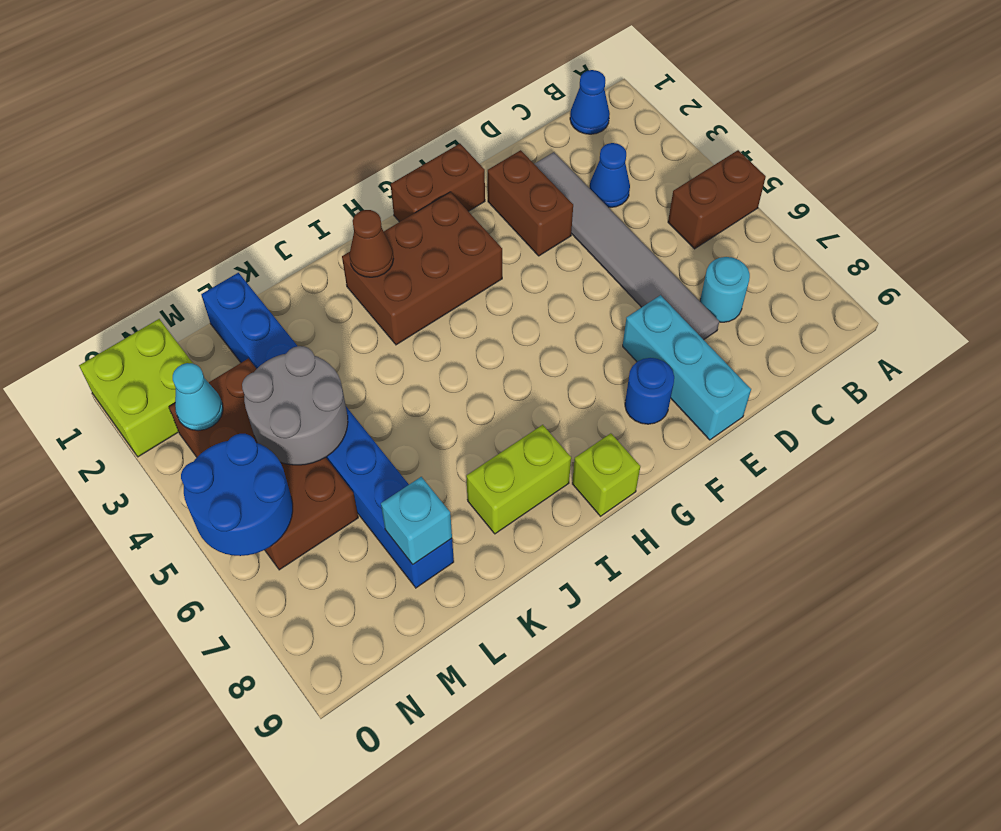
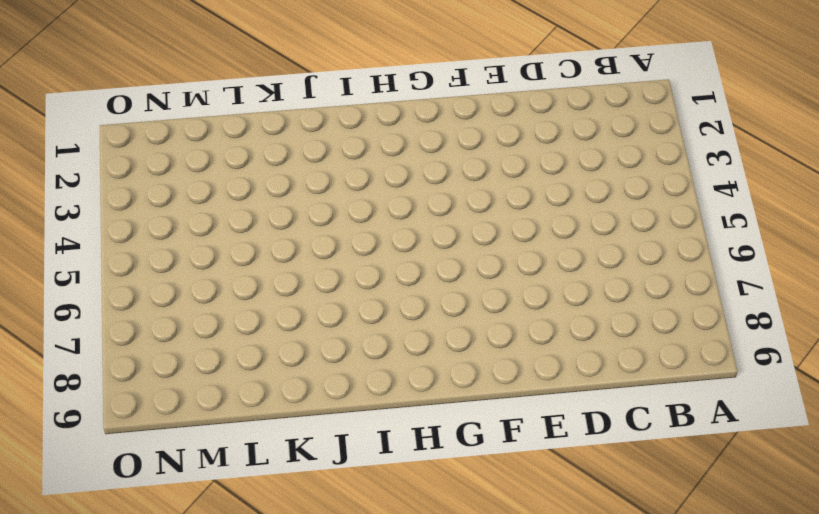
none -> brown brick A5:B5 level 1
none -> blue cone B1 level 1
none -> blue cone C3 level 1

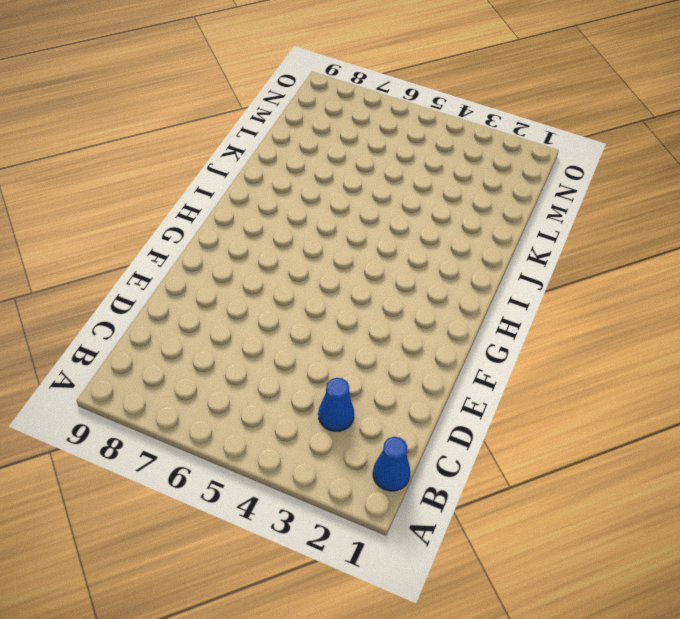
none -> brown brick A5:B5 level 1
none -> cyan round brick C7 level 1
none -> grey tile D2:D7 level 1

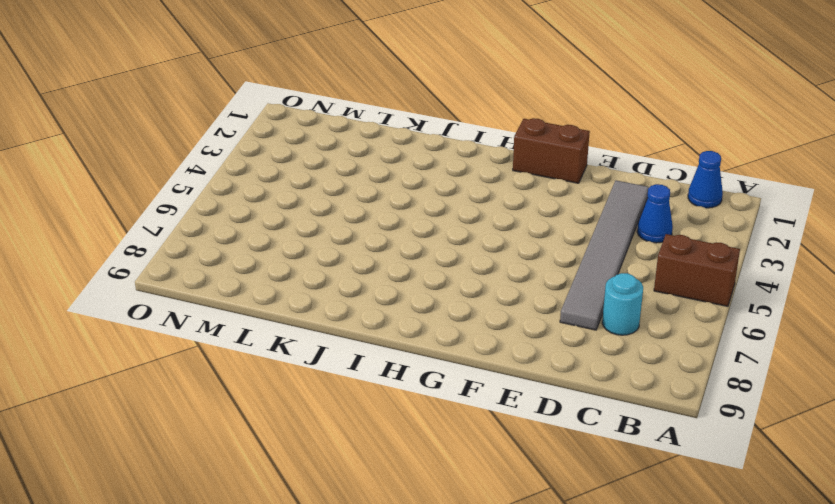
none -> brown brick E2:E3 level 1
none -> cyan brick E7:E9 level 1
none -> blue round brick F8 level 1

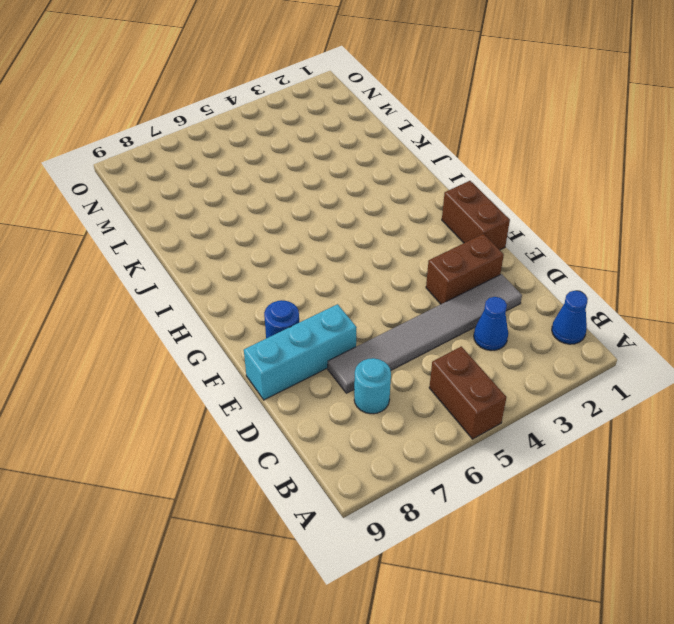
none -> brown brick G2:I3 level 1
none -> lime brick H9 level 1
none -> lime brick I8:J8 level 1

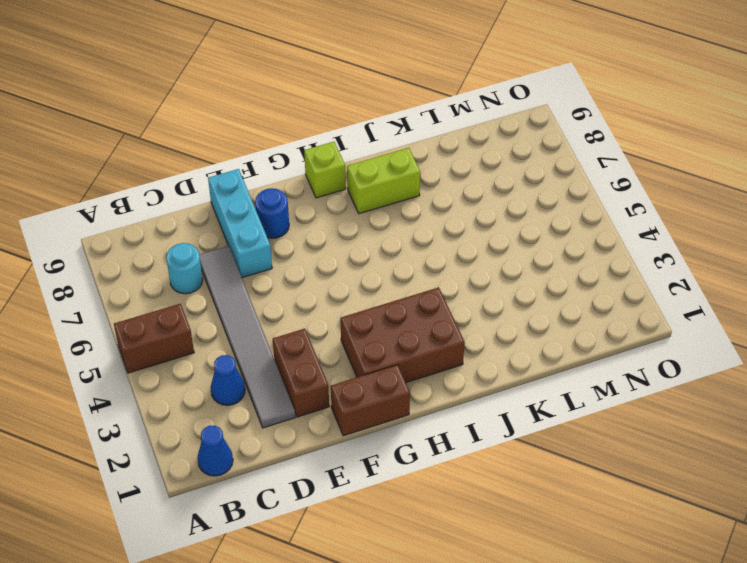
none -> blue brick L1:L8 level 1
none -> brown brick M3:N6 level 1
none -> lime brick N1:O2 level 1

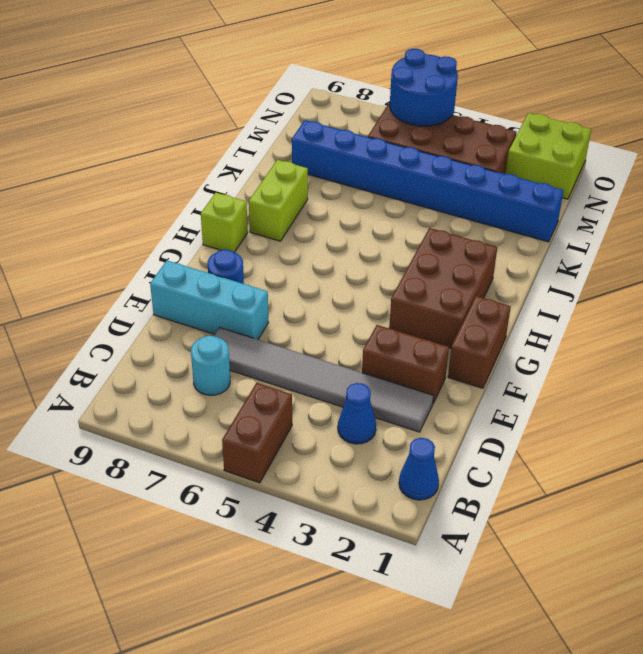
none -> brown cone I2 level 2
none -> grey round brick L4:M5 level 2
none -> cyan brick L8 level 2

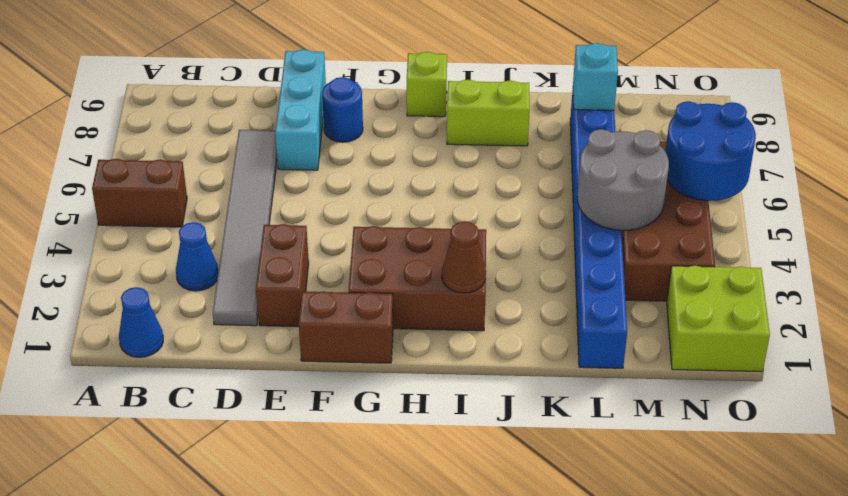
none -> cyan round brick C7 level 1
none -> cyan cone N3 level 2

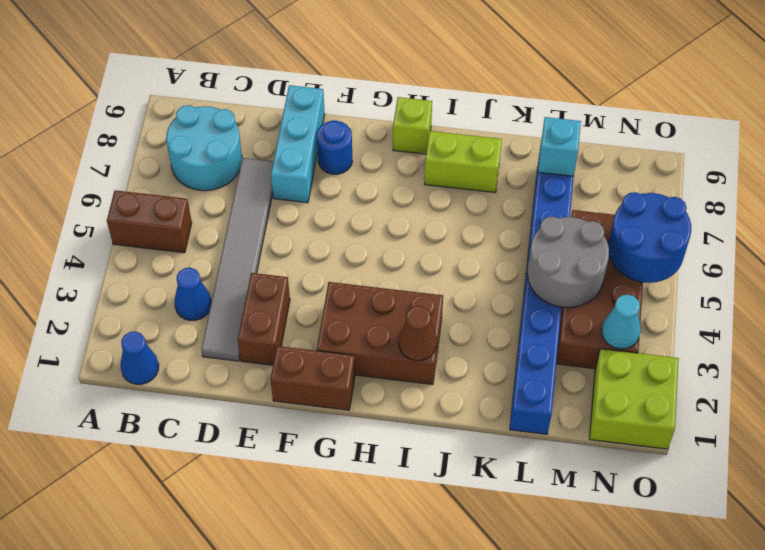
cyan round brick B7:C8 level 1 -> cyan round brick C7 level 1

